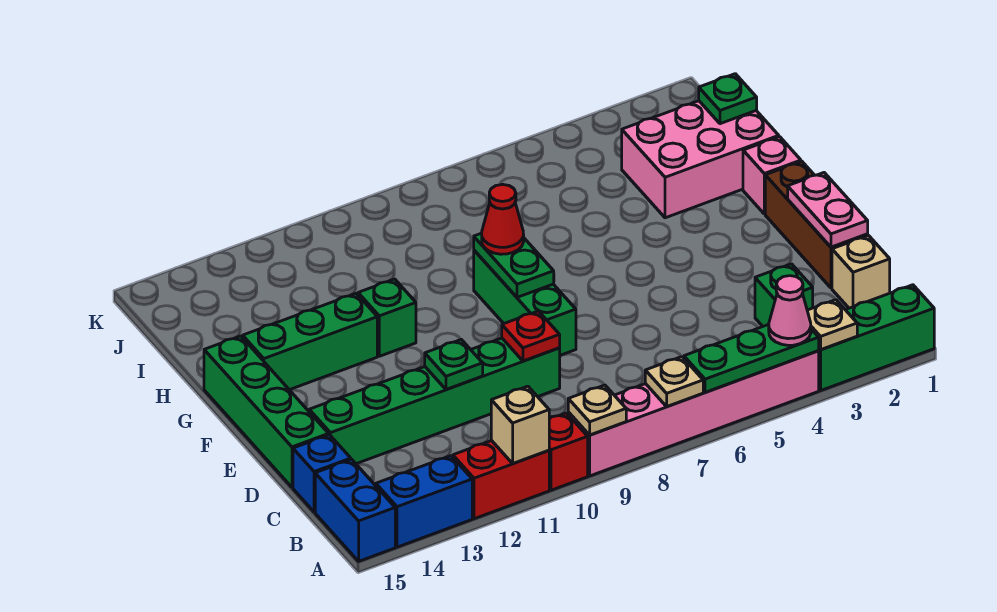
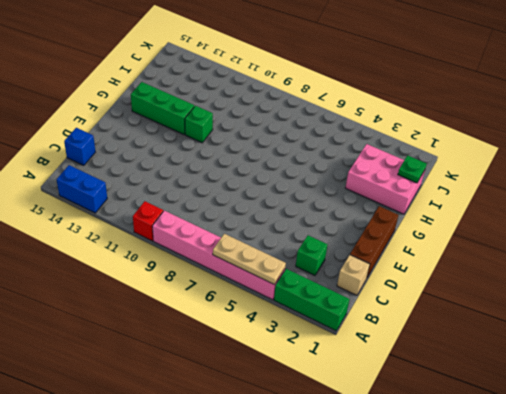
tan plate A4:A6 level 2 -> green plate A4:A6 level 2
none -> red brick A11:A12 level 1
none -> blue brick A15:B15 level 1
none -> green brick D9:D14 level 1

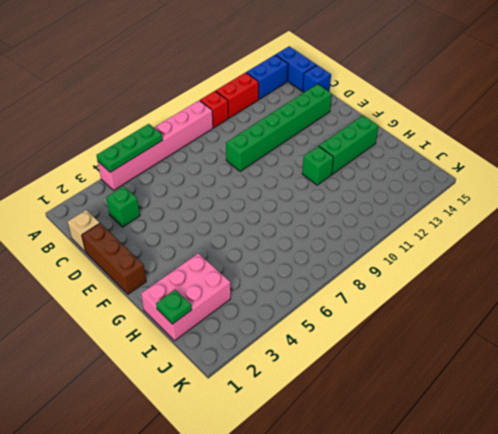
none -> green brick A1:A3 level 1
none -> green brick D15:G15 level 1
none -> green brick E8:G8 level 1

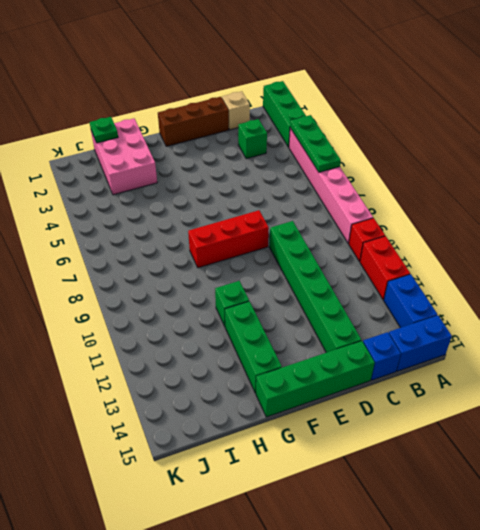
red brick E8:G8 level 1 -> green brick E8:G8 level 1
none -> pink brick G1 level 1
none -> tan plate A3 level 2
none -> tan plate A7 level 2

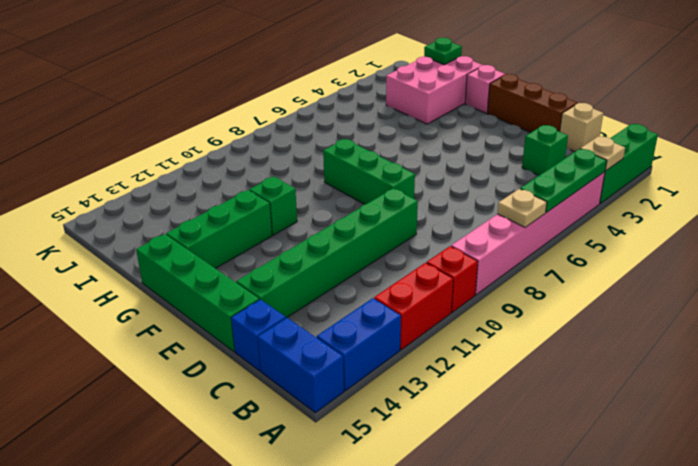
none -> tan plate A9 level 2
none -> tan brick A11 level 2
none -> pink plate D1:E1 level 2

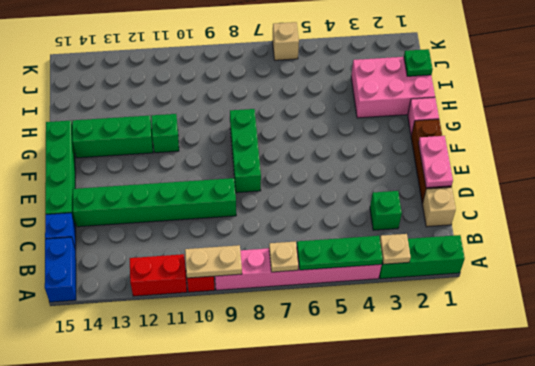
tan plate A9:A10 level 2 -> tan plate A9 level 2
tan brick K6 level 1 -> tan brick A11 level 2
none -> blue brick A13:A14 level 1
none -> red plate D9 level 2
none -> green plate D11 level 2

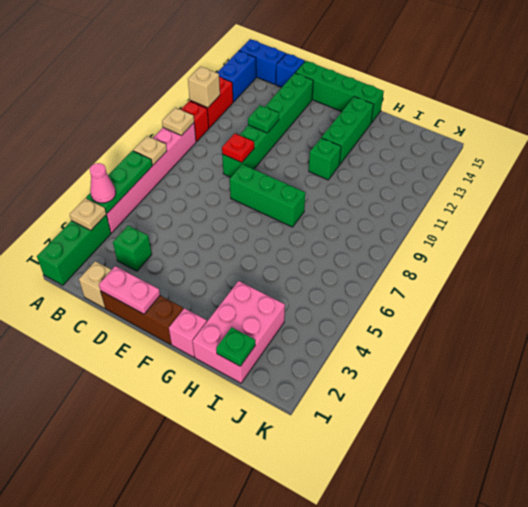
none -> green plate F8:G8 level 2
none -> red cone G8 level 3

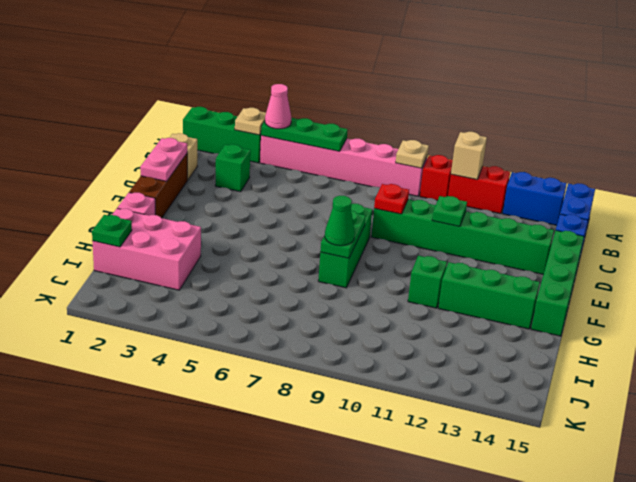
green cone G8 level 3 -> red cone G8 level 3
none -> tan plate A7 level 2

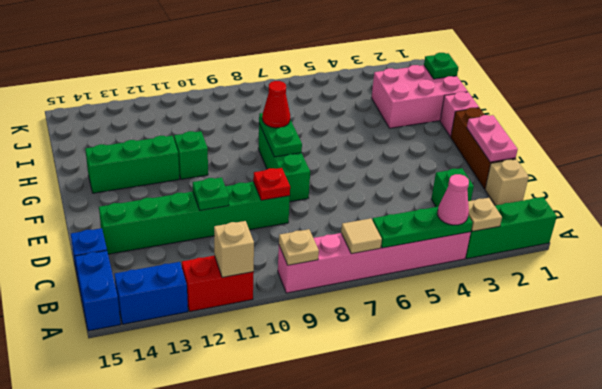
tan tile A7 level 2 -> tan plate A7 level 2
none -> red brick A10 level 1
none -> green brick D15:G15 level 1

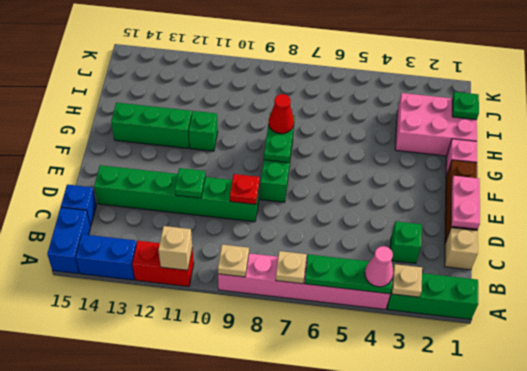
none -> red brick A10 level 1
none -> green brick D15:G15 level 1

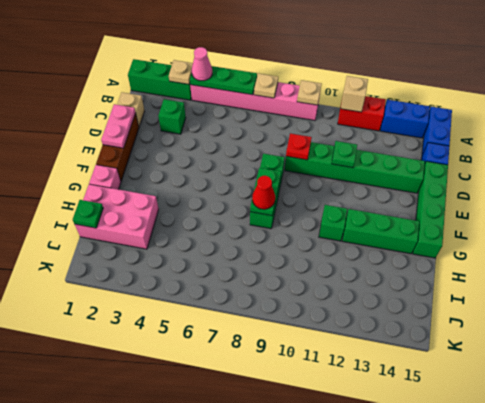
none -> red brick A10 level 1

